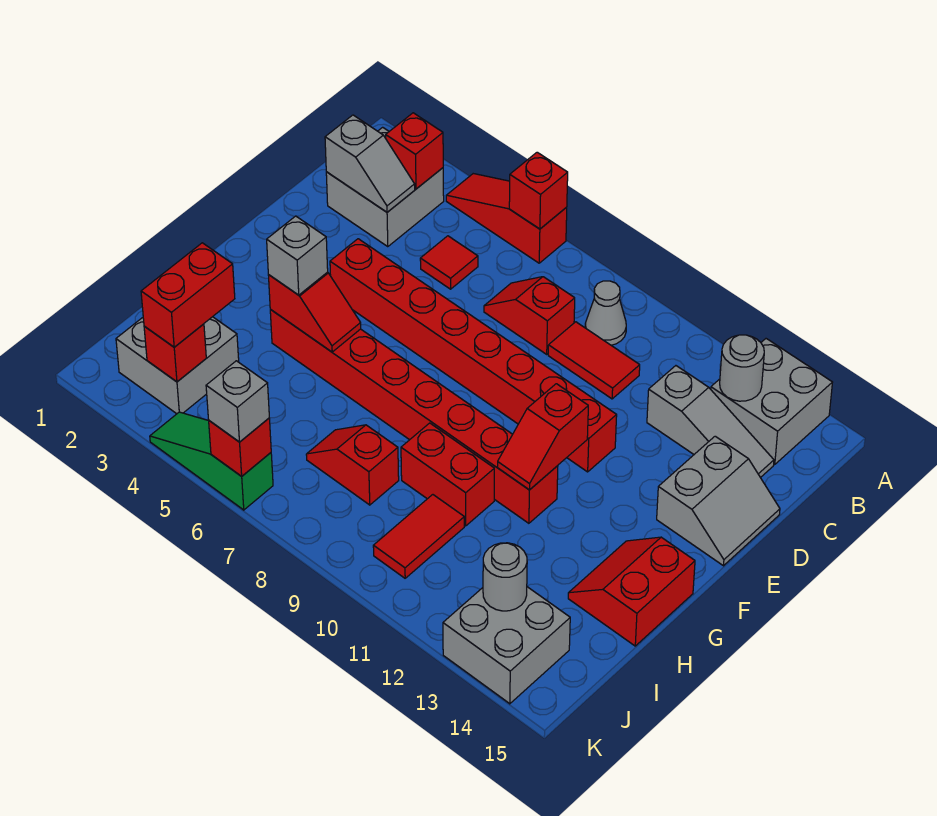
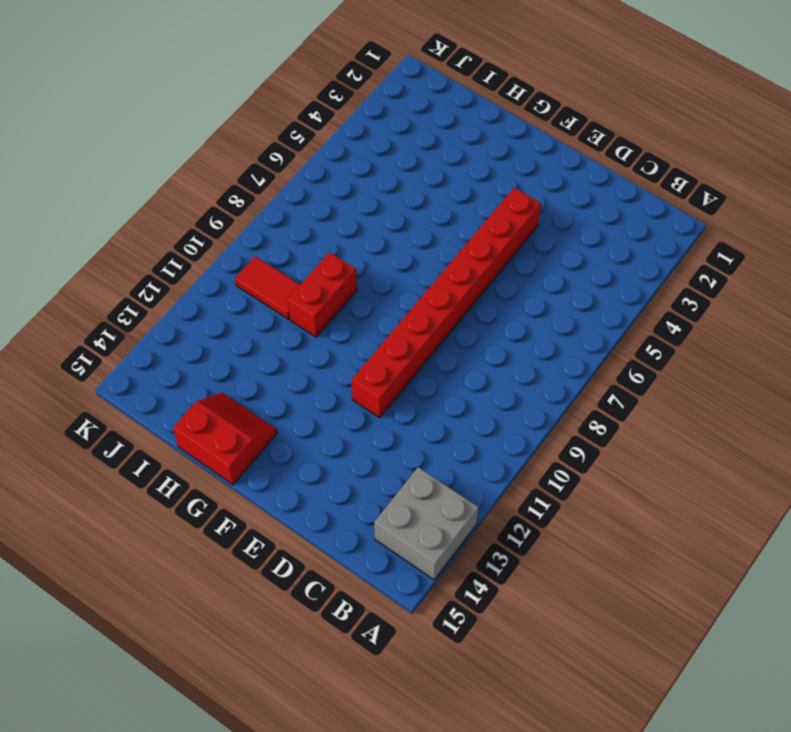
none -> red slope A4:A6 level 1 top 6
none -> grey brick B2:C3 level 1
none -> grey cone B9 level 1
none -> red tile C5 level 1

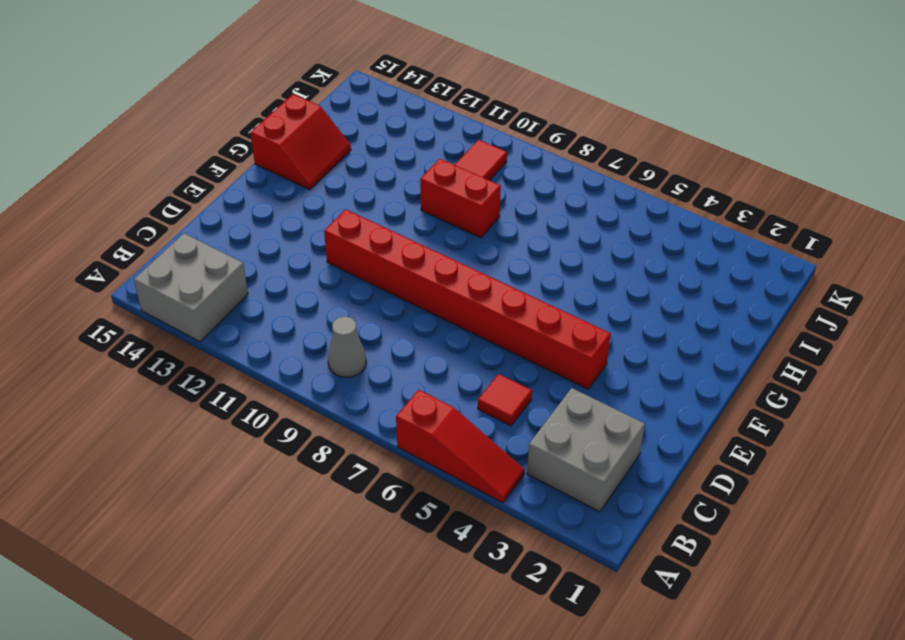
none -> red slope C7:C8 level 1 top 8
none -> red tile C9:C10 level 1
none -> grey slope C12:C14 level 1 top 12
none -> grey slope D14:E15 level 1 top 14

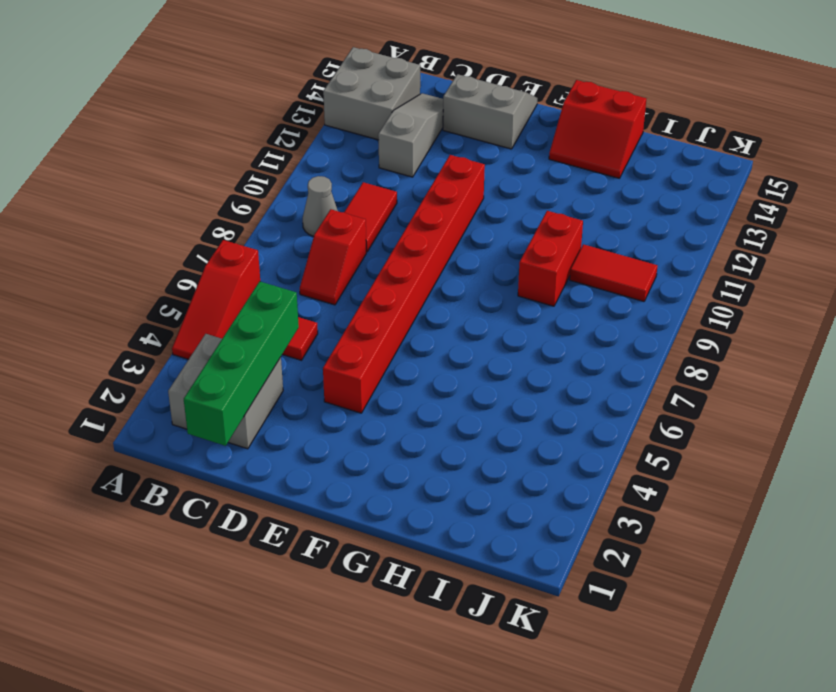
green brick C1:C4 level 2 -> grey slope C2:C3 level 2 top 2
none -> red brick G4:G11 level 1
none -> grey brick I2:J3 level 1
none -> red slope I7:I8 level 1 top 8
none -> grey brick J13:K14 level 1

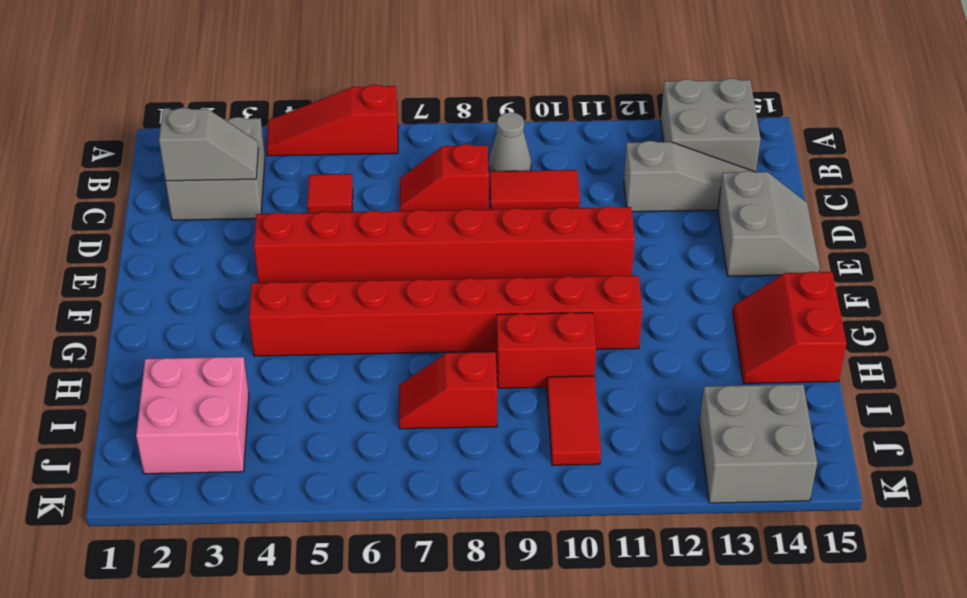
pink brick I2:J3 level 1 -> grey brick I2:J3 level 1
none -> green slope K4:K6 level 1 top 6
none -> red brick A6 level 2
none -> red brick B3 level 2
none -> grey round brick B13 level 2

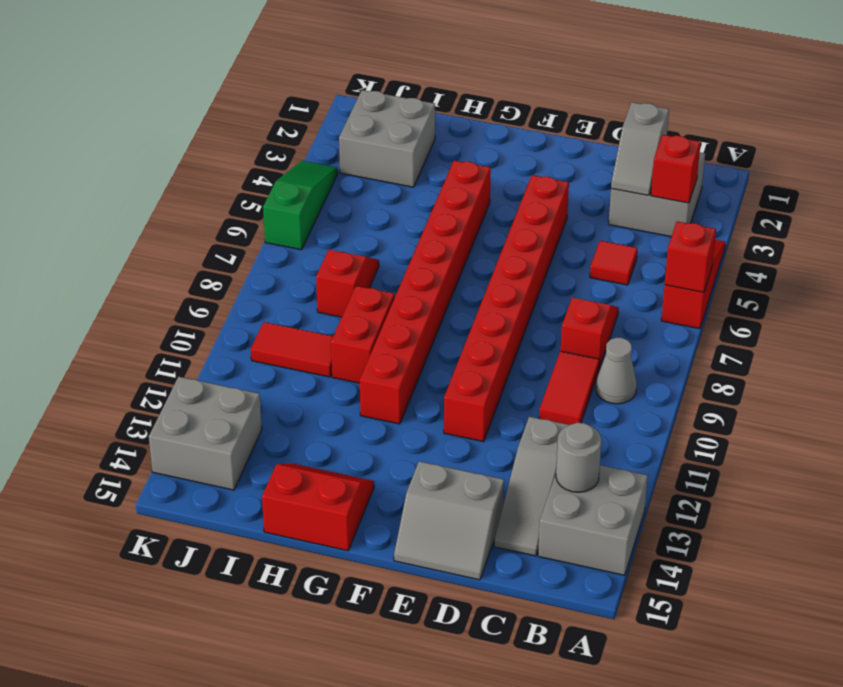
none -> red slope F11:G11 level 2 top F
none -> red slope G4:G5 level 2 top 4
none -> red brick J3 level 2
none -> grey round brick J13 level 2

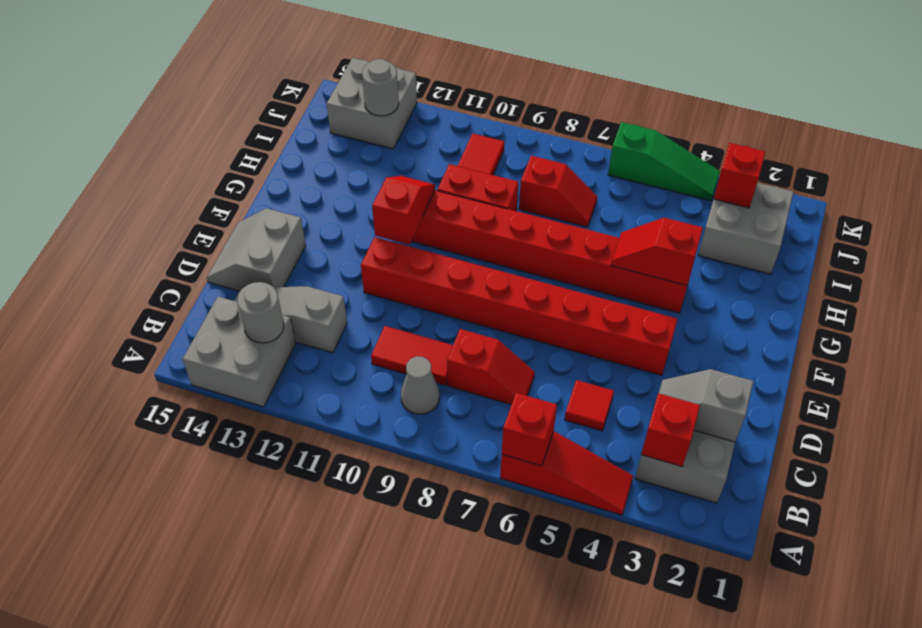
none -> red slope G14:H15 level 1 top 15
none -> red brick K6 level 2
none -> grey brick G4 level 3
none -> red brick I3:J3 level 3

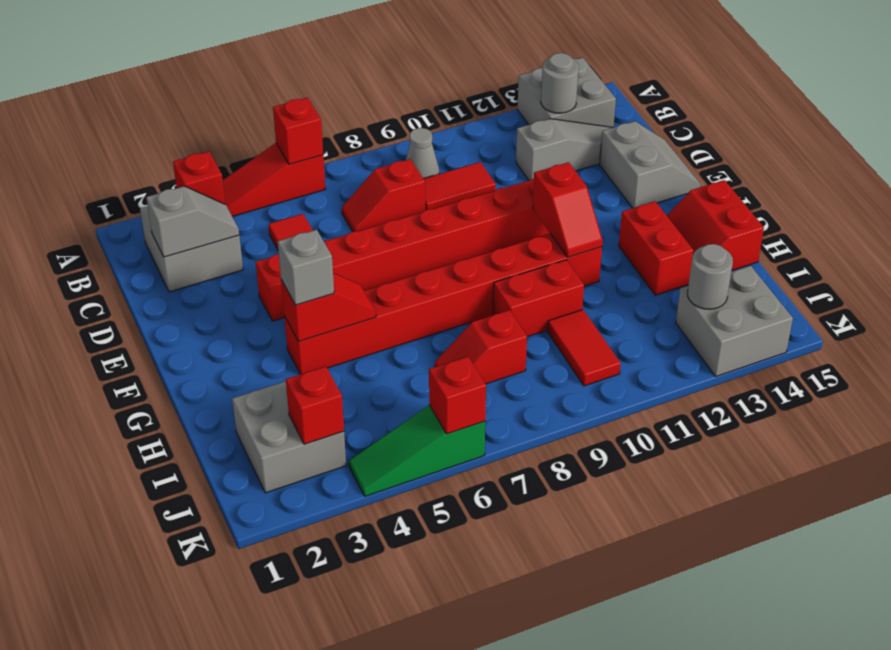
red brick G13:H13 level 1 -> red brick I3:J3 level 3
none -> grey brick K6 level 3

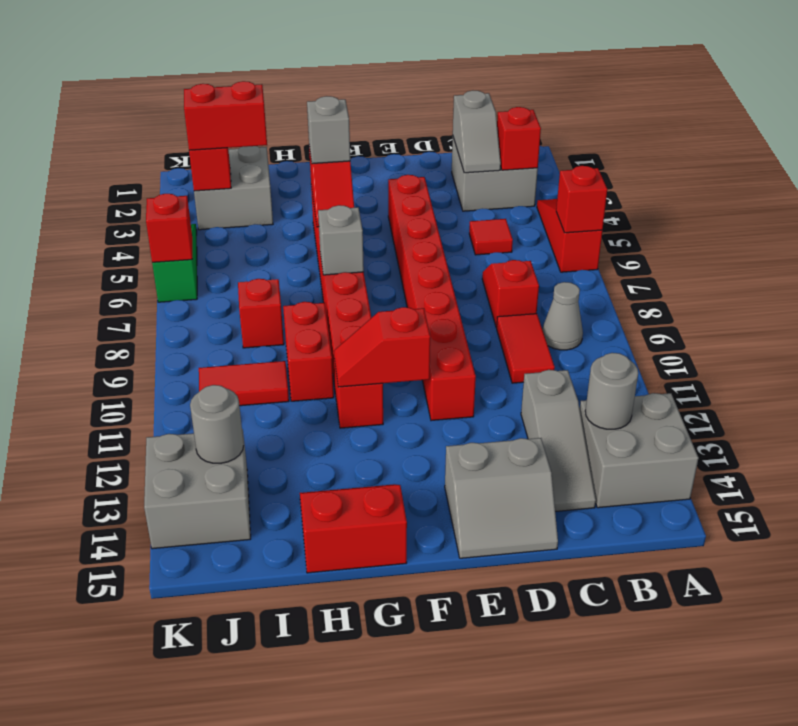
grey brick G7 level 2 -> grey brick K6 level 3

